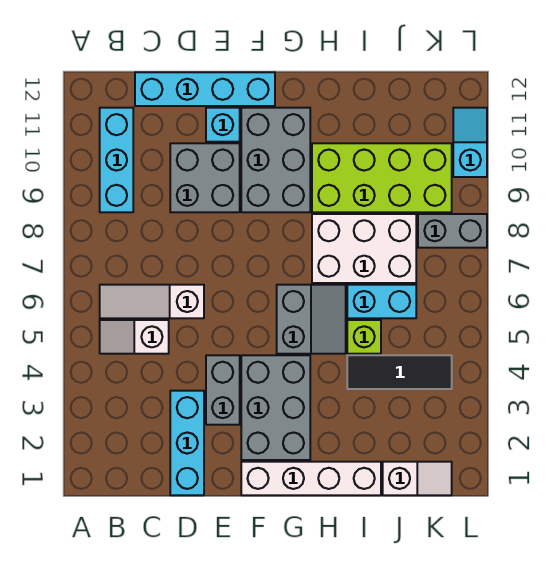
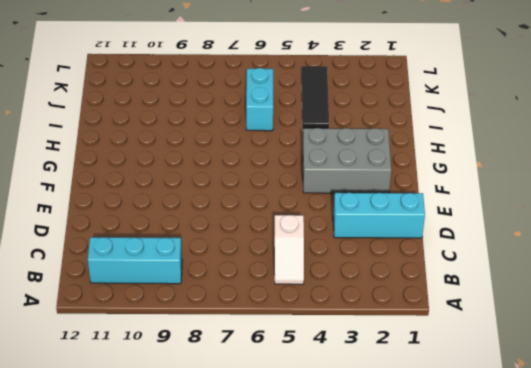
none -> white slope B6:D6 level 1 top D
none -> cyan brick C12:F12 level 1
none -> grey brick D9:E10 level 1

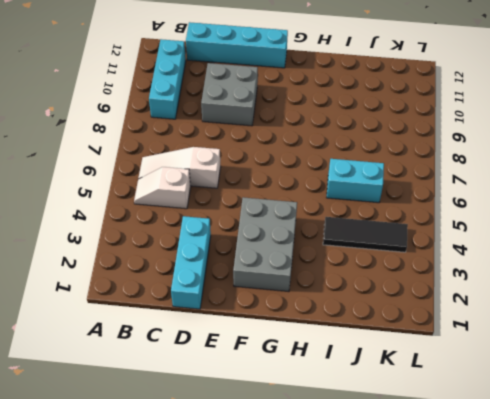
none -> grey brick E3:E4 level 1
none -> cyan brick E11 level 1
none -> white brick F1:I1 level 1

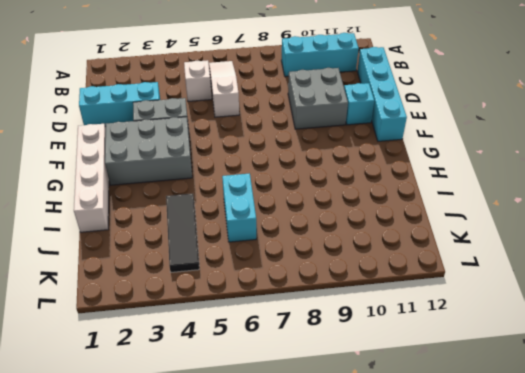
none -> grey brick F9:G11 level 1
none -> grey slope G5:H6 level 1 top G
none -> white brick H7:J8 level 1

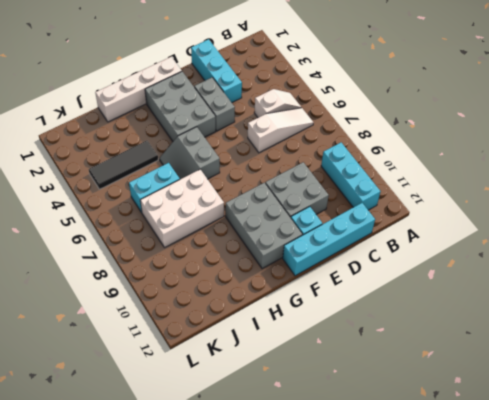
none -> lime brick H9:K10 level 1
none -> lime brick I5 level 1
none -> white slope J1:K1 level 1 top J

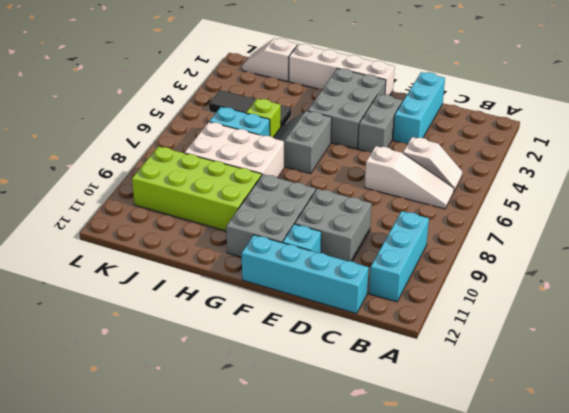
none -> grey brick K8:L8 level 1
none -> cyan slope L10:L11 level 1 top 10

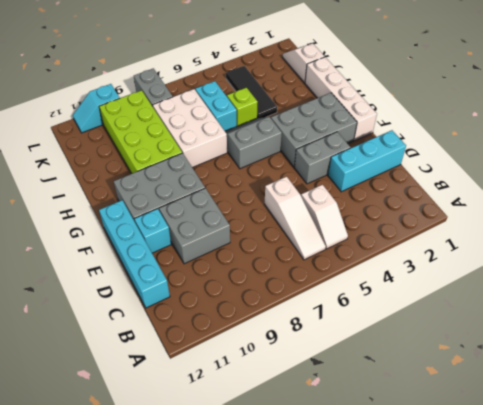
none -> cyan brick B9:B11 level 1

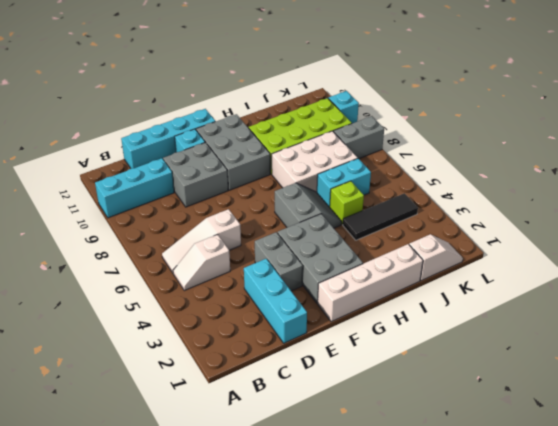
cyan brick A10:C10 level 1 -> cyan brick B9:B11 level 1

